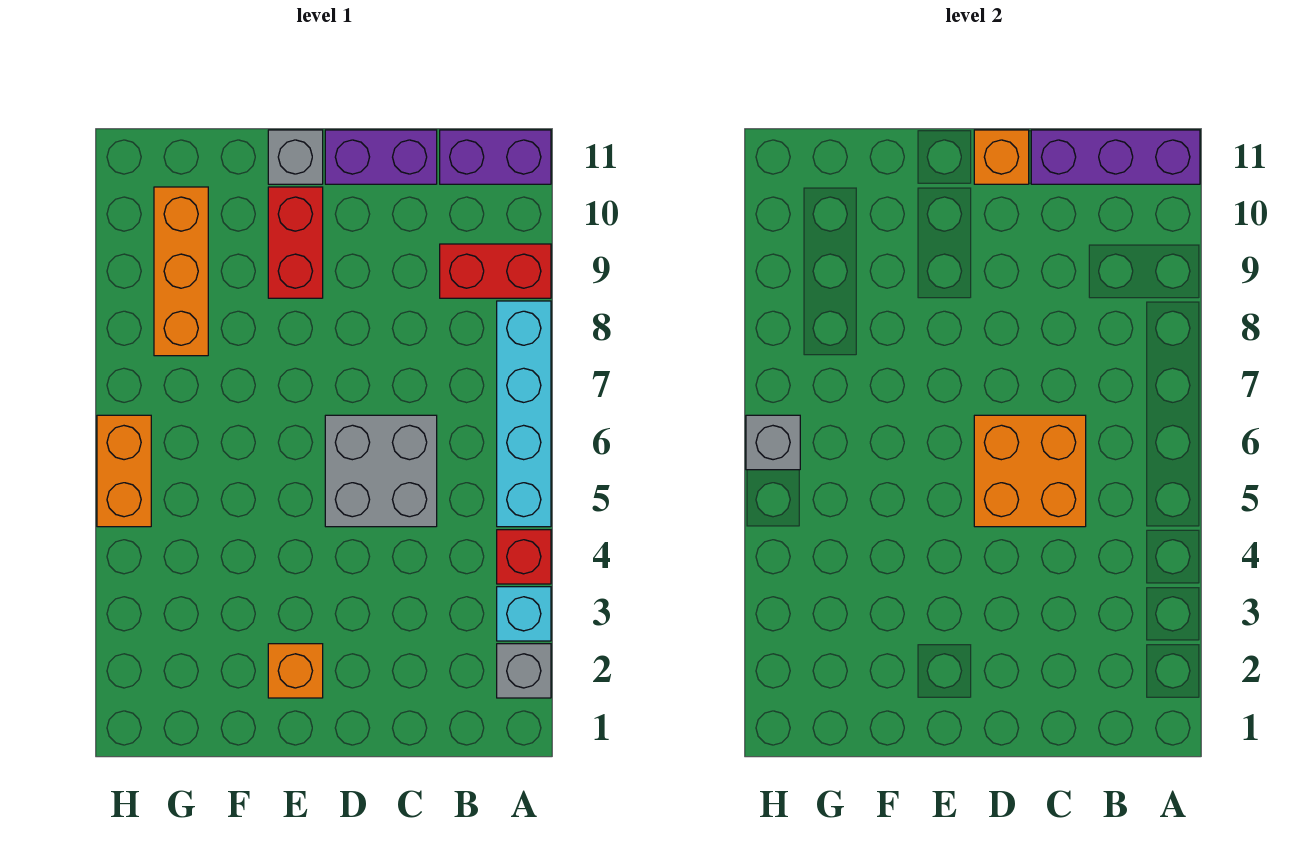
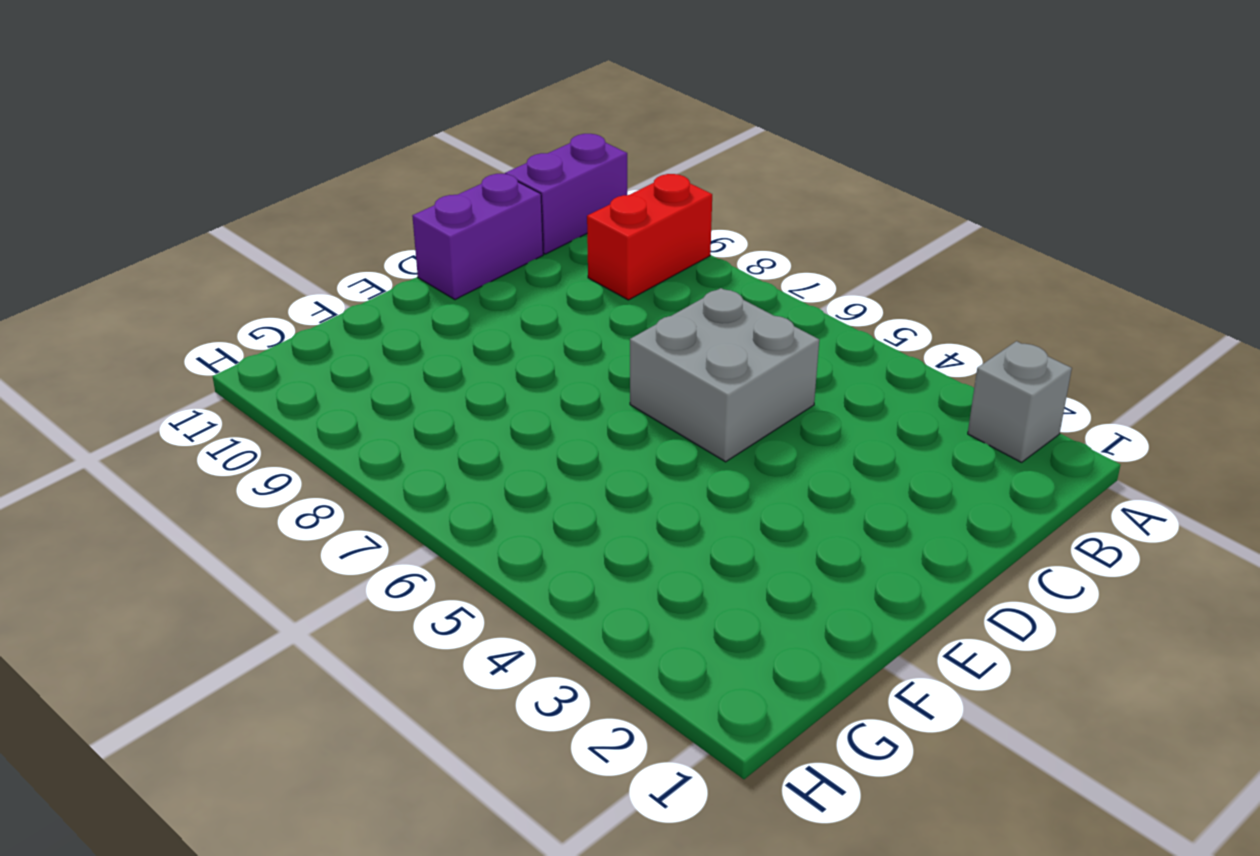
none -> cyan brick A3 level 1
none -> red brick A4 level 1
none -> cyan brick A5:A8 level 1

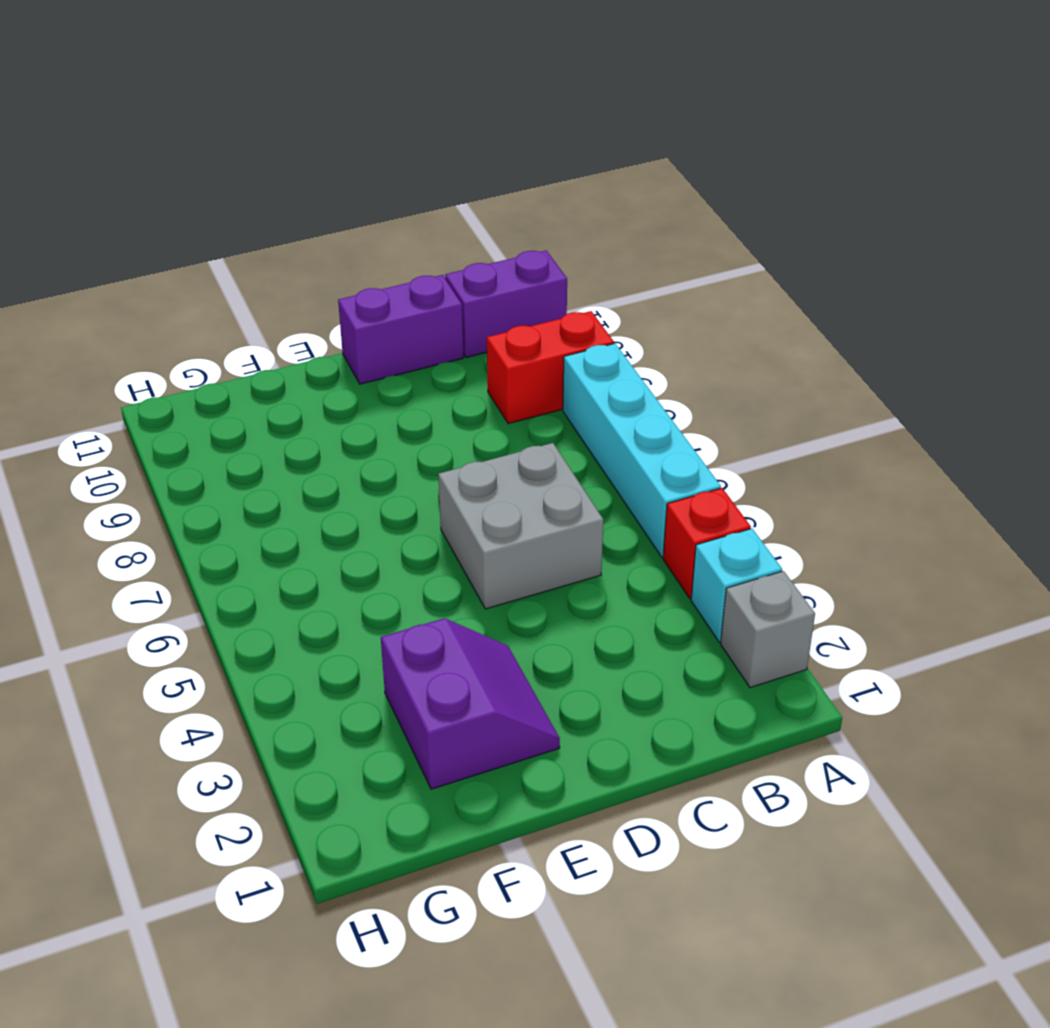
purple slope E2:F3 level 1 top F -> orange brick E2 level 1
none -> red brick E9:E10 level 1
none -> grey brick E11 level 1
none -> orange brick G8:G10 level 1

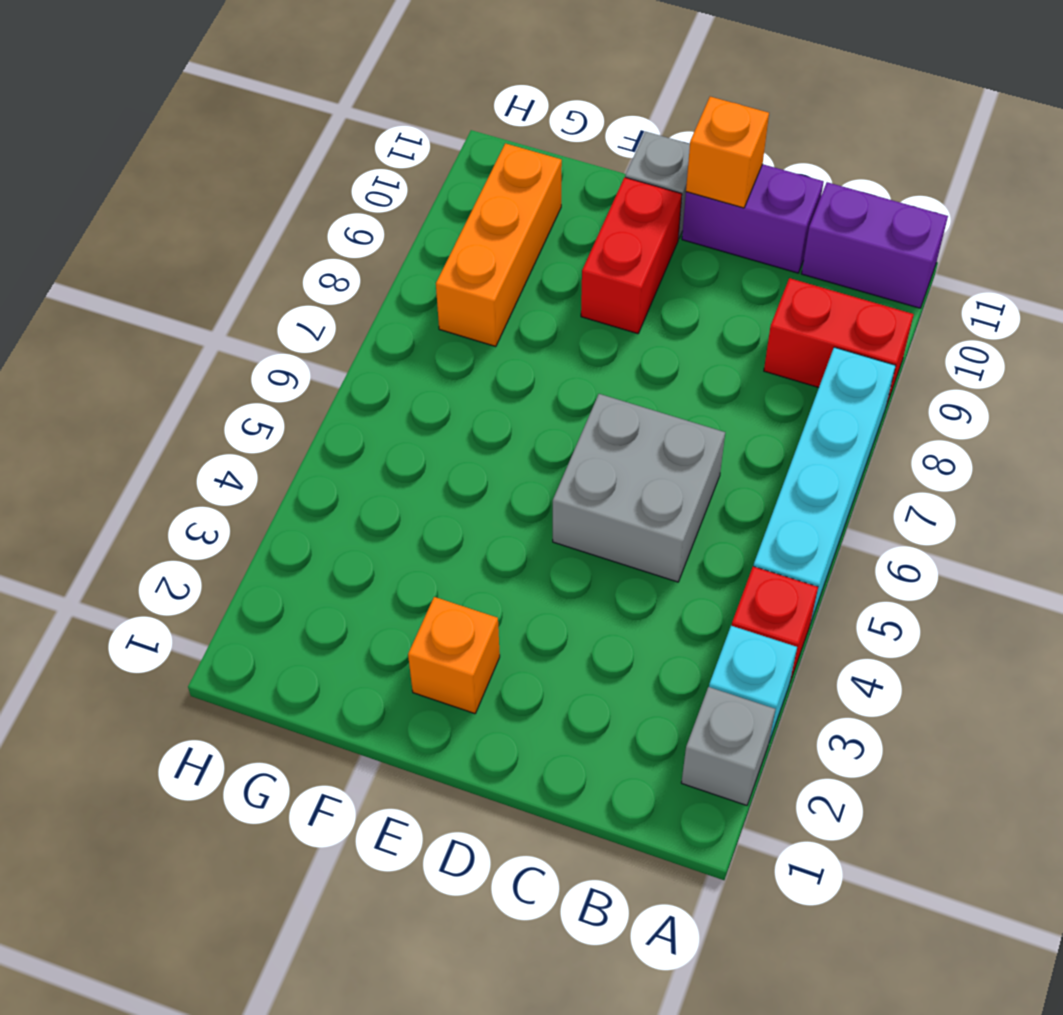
none -> orange brick H5:H6 level 1
none -> purple brick A11:C11 level 2
none -> orange brick C5:D6 level 2

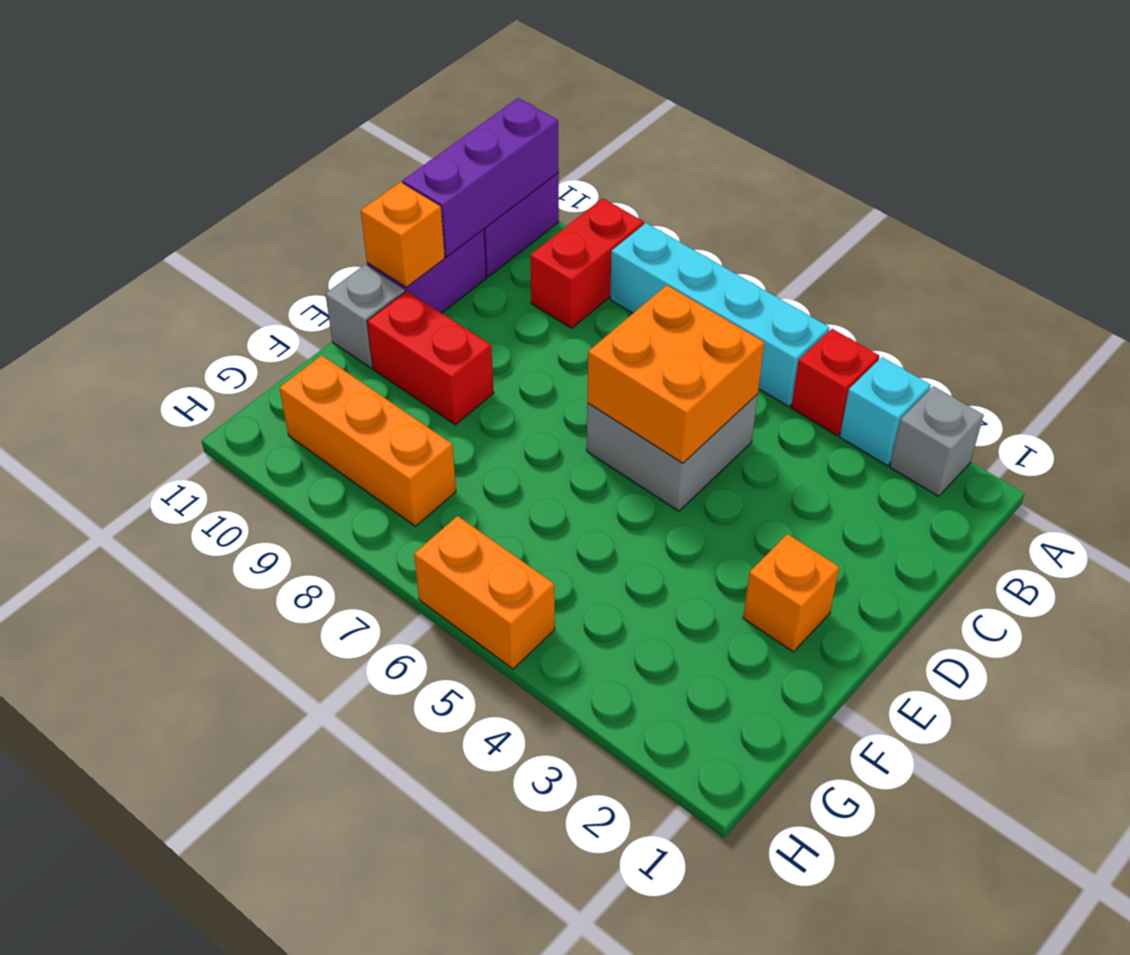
none -> grey brick H6 level 2

